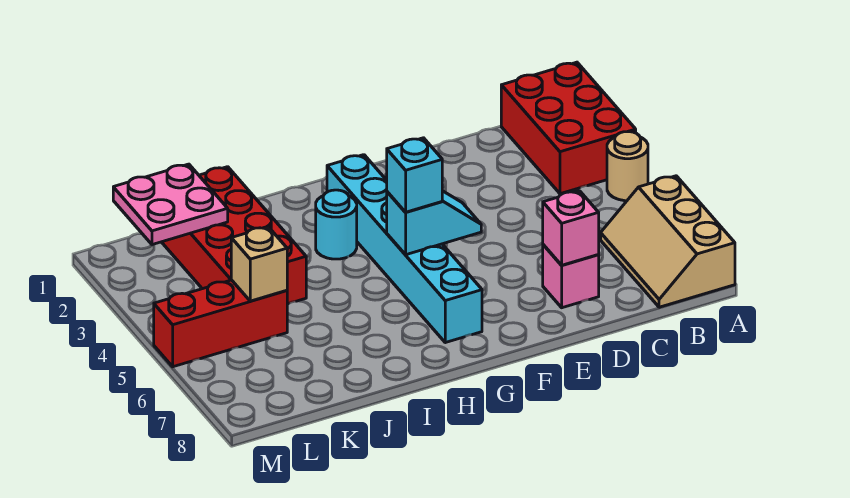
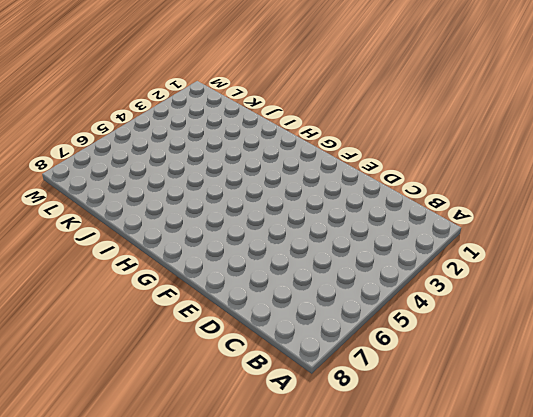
none -> red brick A1:B3 level 1
none -> tan round brick A4 level 1
none -> tan slope A6:B8 level 1 top A

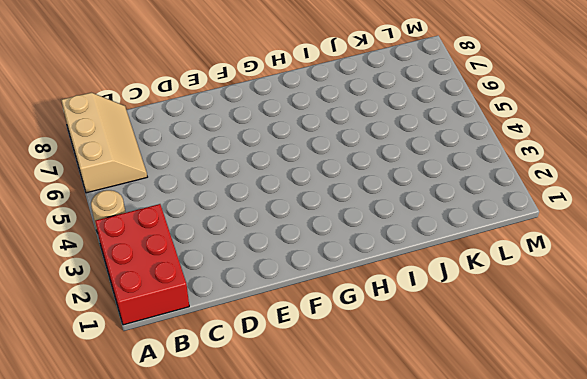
none -> pink brick D7 level 1
none -> cyan brick G2:G7 level 1
none -> cyan round brick H3 level 1

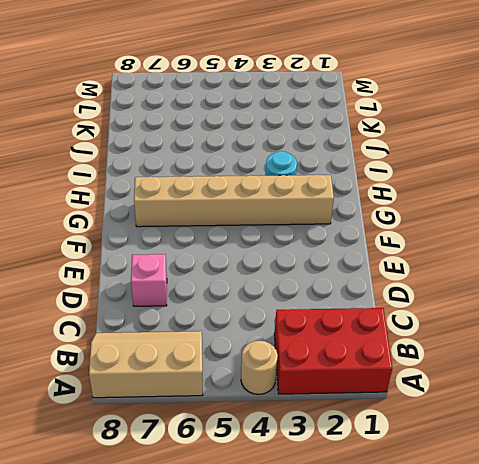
tan brick G2:G7 level 1 -> cyan brick G2:G7 level 1
none -> red brick J1:K4 level 1
none -> red brick K5:M5 level 1
none -> pink brick D7 level 2

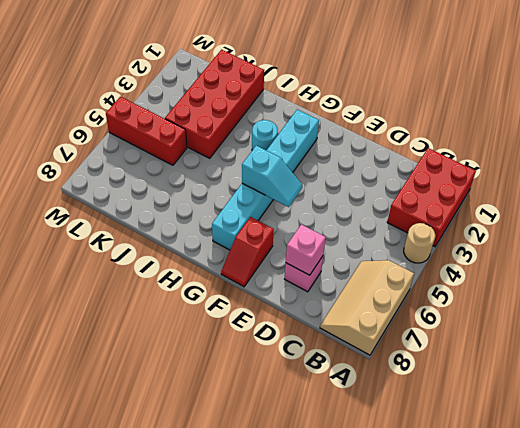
red slope F7:F8 level 1 top 7 -> none
none -> pink plate K1:L2 level 2
none -> tan brick K5 level 2
none -> cyan brick G5 level 3

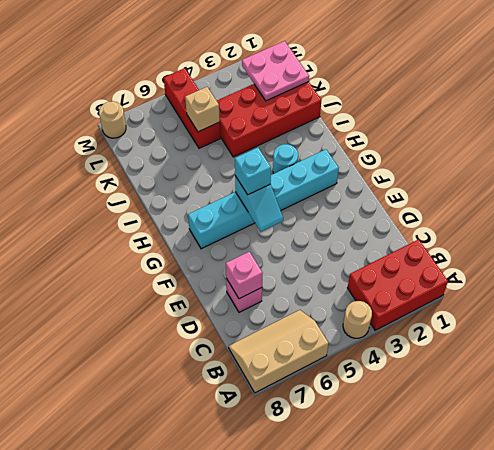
tan round brick M8 level 1 -> none

